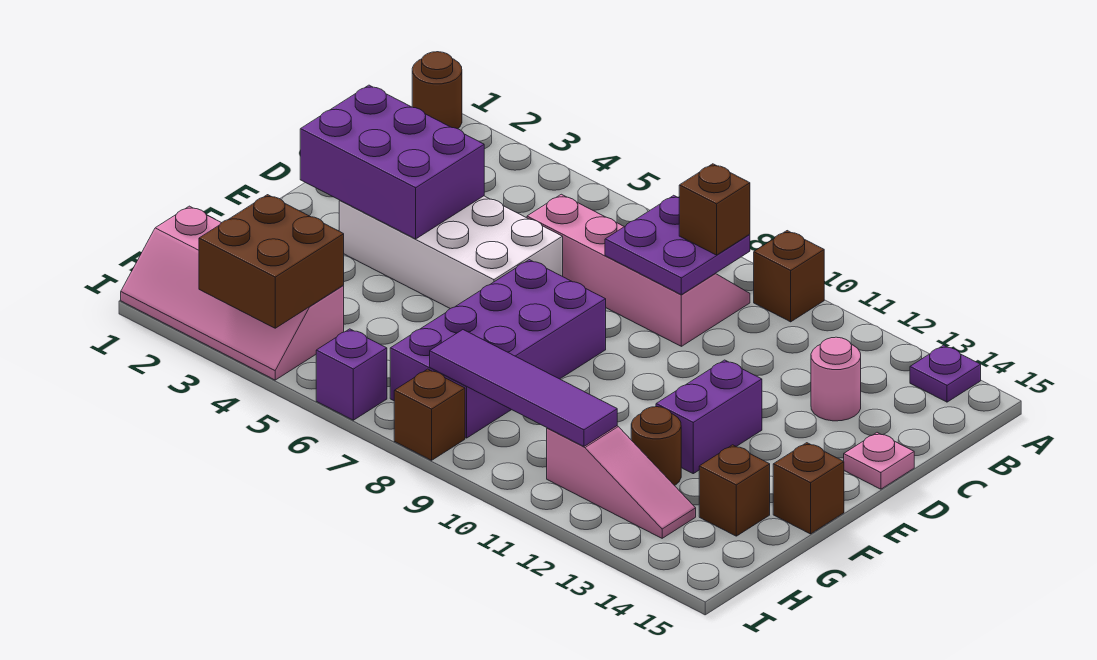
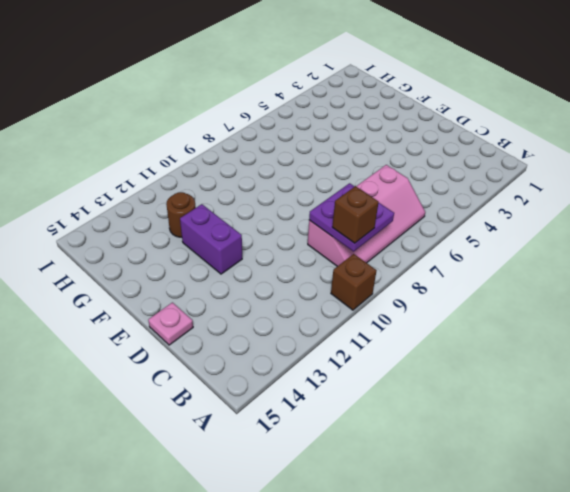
none -> brown round brick A1 level 1
none -> purple plate A14 level 1
none -> pink round brick C13 level 1

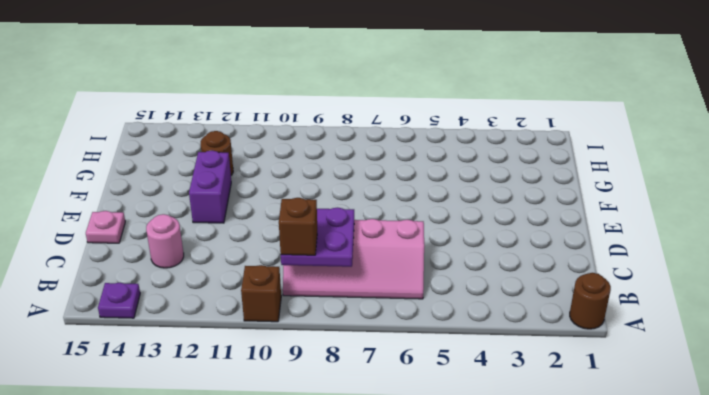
none -> white brick D3:E6 level 1
none -> purple brick E7:H8 level 1
none -> brown brick F15 level 1

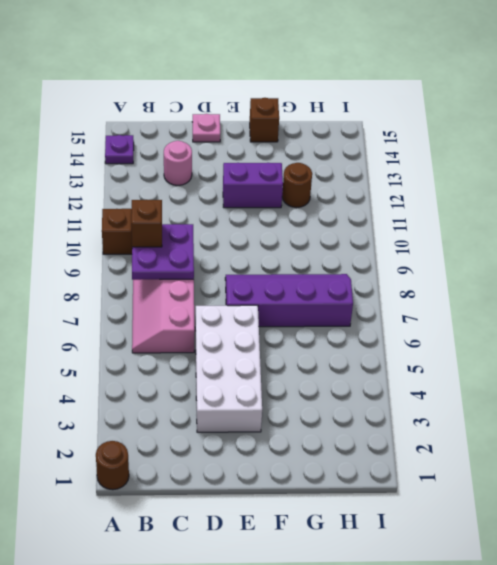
purple slope E7:H8 level 1 top 7 -> purple brick E7:H8 level 1
none -> brown brick G14 level 1
none -> pink slope H1:I4 level 1 top H
none -> pink slope H11:H13 level 1 top 11

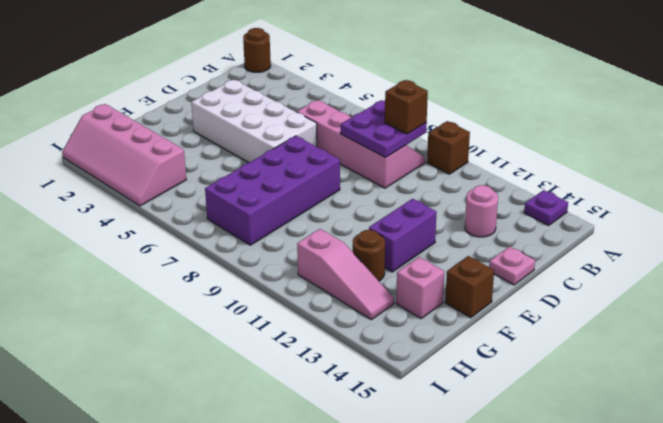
pink brick G14 level 1 -> brown brick G14 level 1
none -> purple brick I6 level 1
none -> brown brick I8 level 1
none -> purple brick D2:E4 level 2

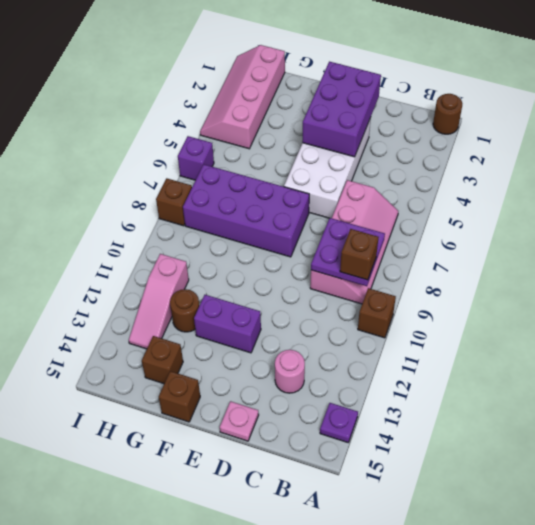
none -> brown brick H3:I4 level 2
none -> purple tile H8:H11 level 2

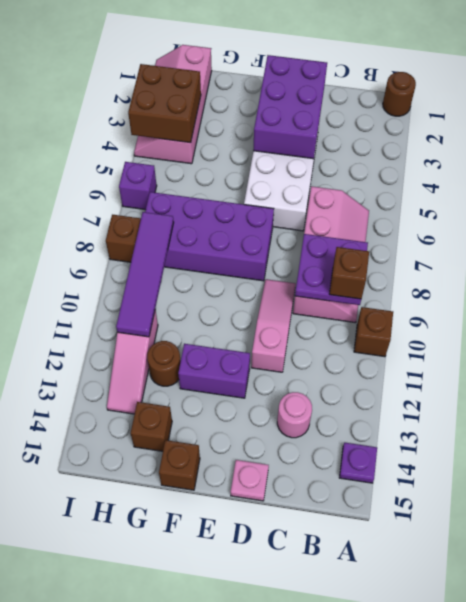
pink slope D9:D11 level 1 top 11 -> none

